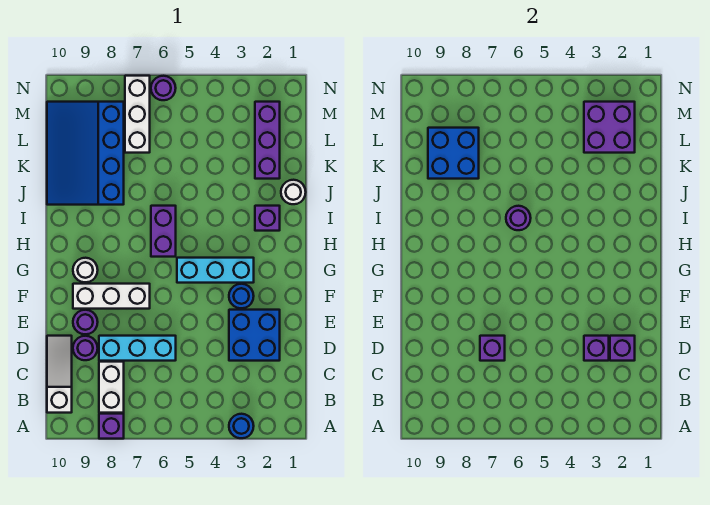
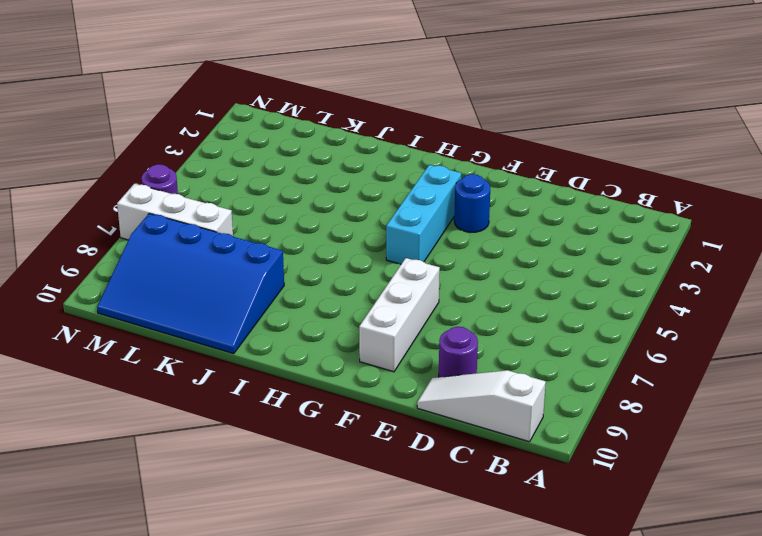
none -> blue round brick A3 level 1
none -> purple brick A8 level 1
none -> white brick B8:C8 level 1

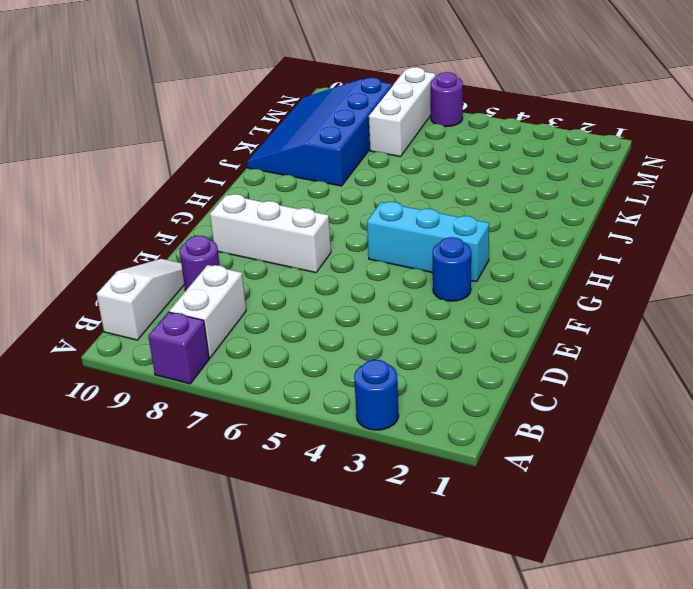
none -> blue brick D2:E3 level 1
none -> cyan brick D6:D8 level 1
none -> purple round brick E9 level 1

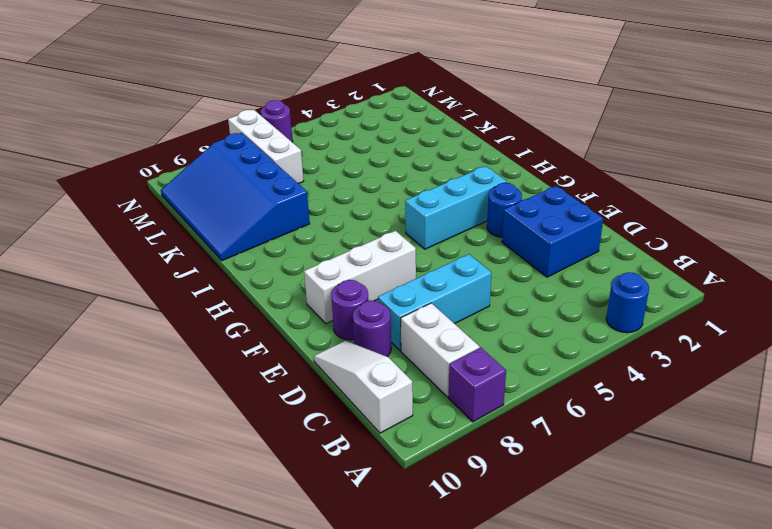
none -> white round brick G9 level 1
none -> purple brick H6:I6 level 1
none -> purple brick I2 level 1

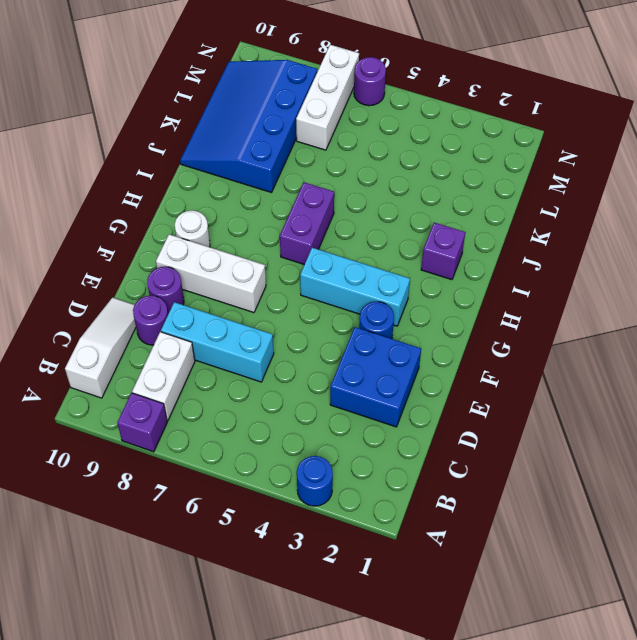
none -> white round brick J1 level 1
none -> purple brick K2:M2 level 1
none -> purple brick D2 level 2

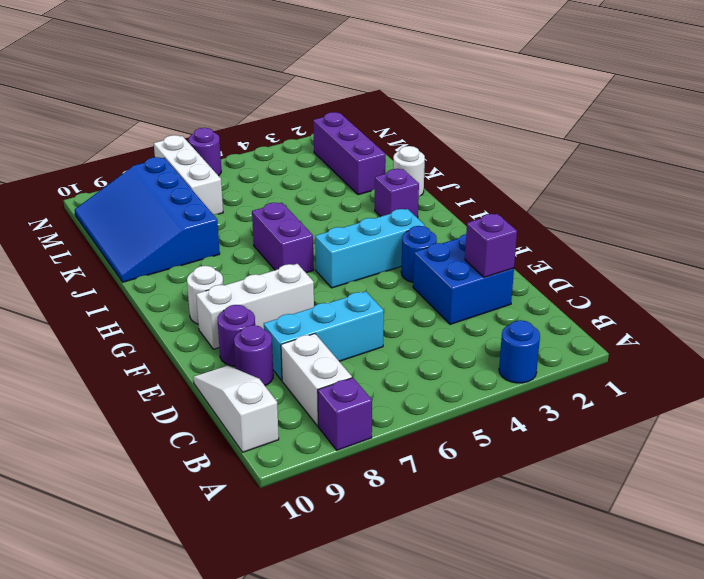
none -> purple brick D3 level 2
none -> purple brick D7 level 2
none -> purple round brick I6 level 2

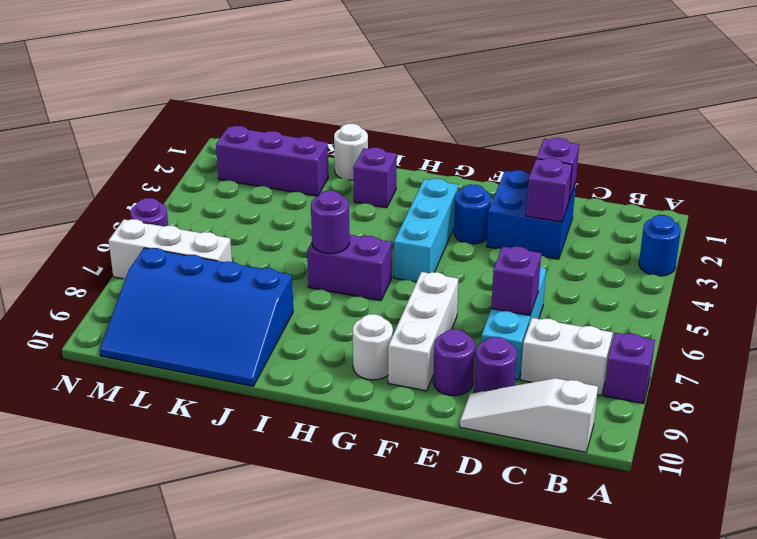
none -> blue brick K8:L9 level 2
none -> purple brick L2:M3 level 2

